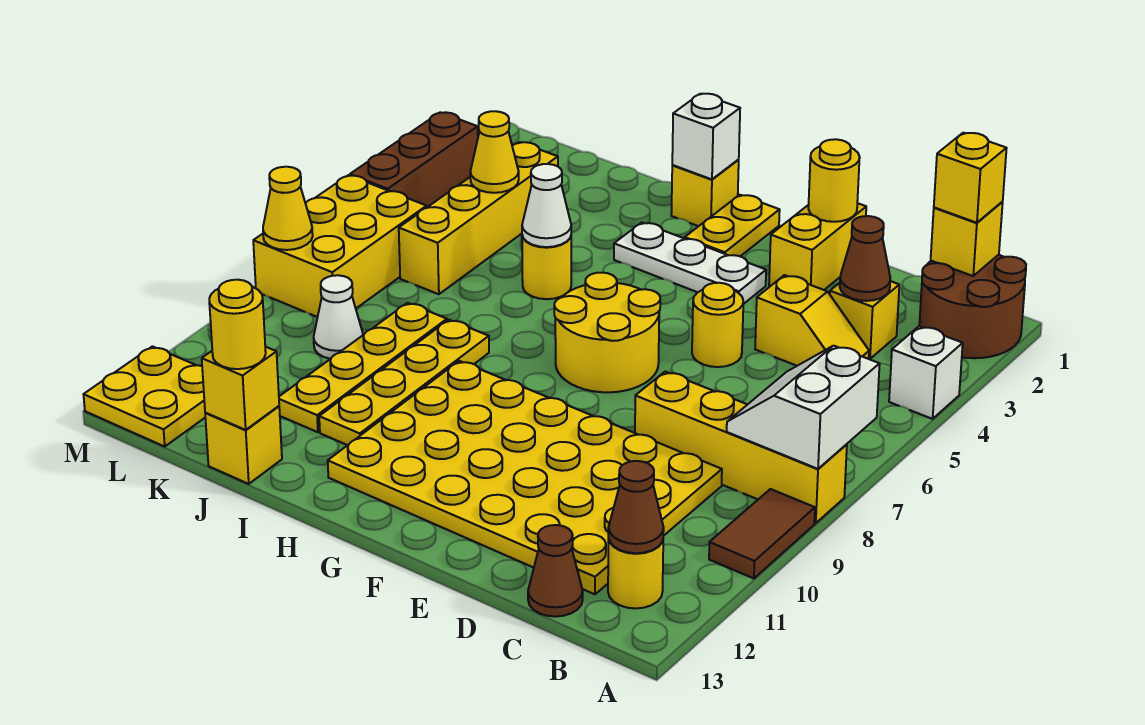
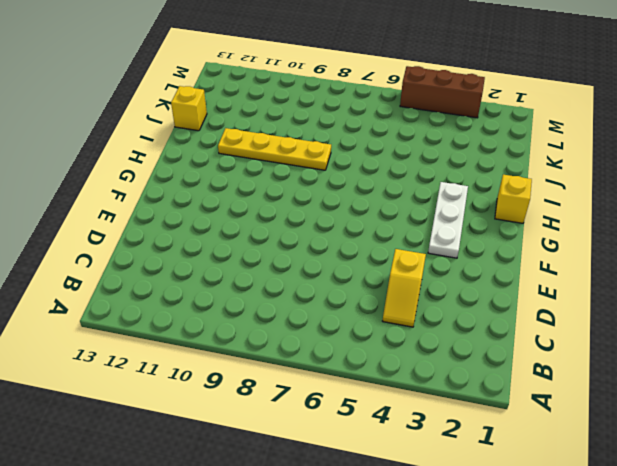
none -> brown round brick A1:B2 level 1
none -> white brick A4 level 1
none -> yellow brick A8:D8 level 1
none -> brown tile A9:A10 level 1

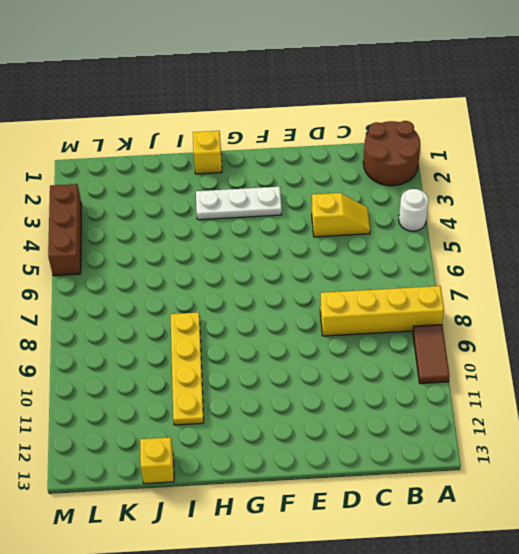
white round brick A4 level 1 -> white brick A4 level 1
none -> yellow round brick B12 level 1
none -> yellow brick C3 level 1
none -> yellow plate C9:H12 level 1
none -> brown cone C13 level 1

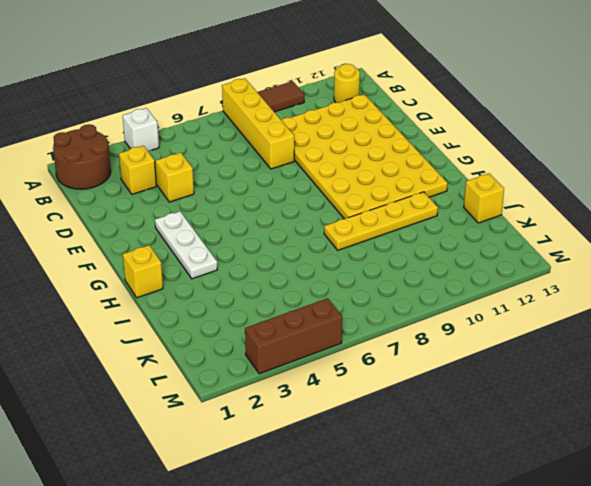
none -> brown cone C13 level 1
none -> yellow brick E1:E2 level 1
none -> yellow round brick E5 level 1
none -> yellow round brick F6:G7 level 1

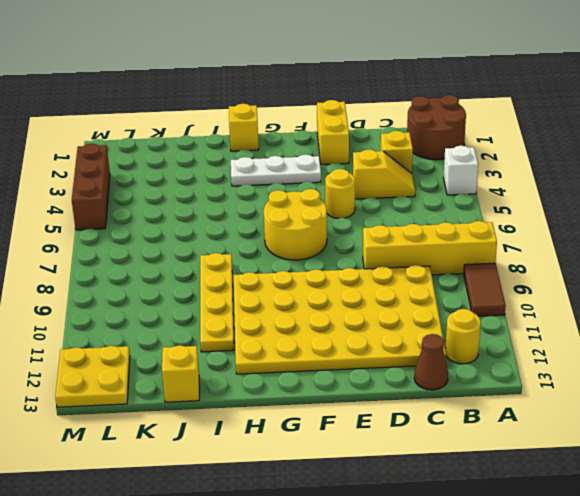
none -> yellow plate G1:G2 level 1
none -> yellow round brick I5 level 1
none -> yellow plate J8:J11 level 1
none -> yellow brick K3:K6 level 1

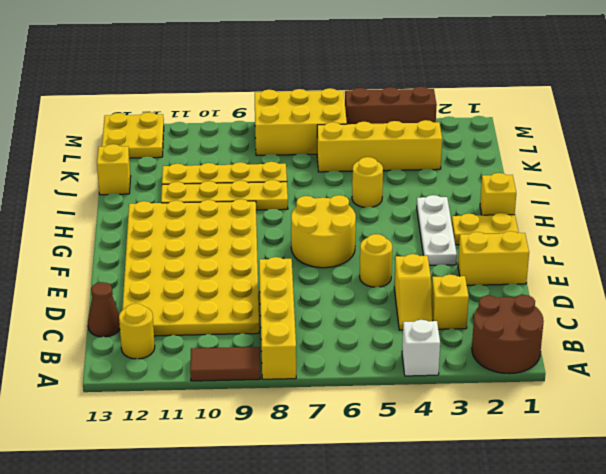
none -> white cone K9 level 1
none -> white slope A7:B8 level 2 top A
none -> yellow brick B1 level 2
none -> brown cone B12 level 2

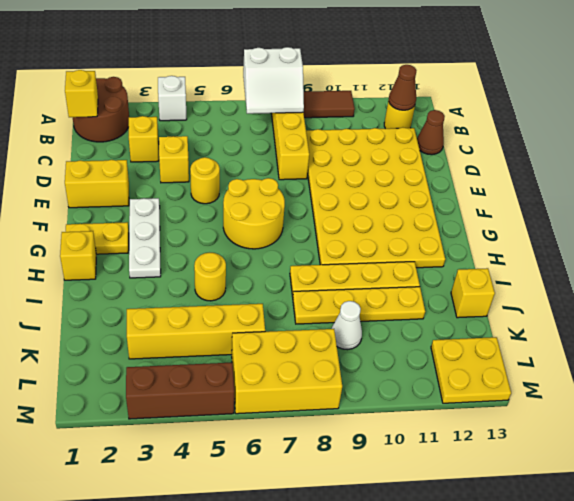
none -> brown cone C3 level 2
none -> yellow round brick E1 level 2
none -> white brick H1 level 2
none -> white cone I5 level 2

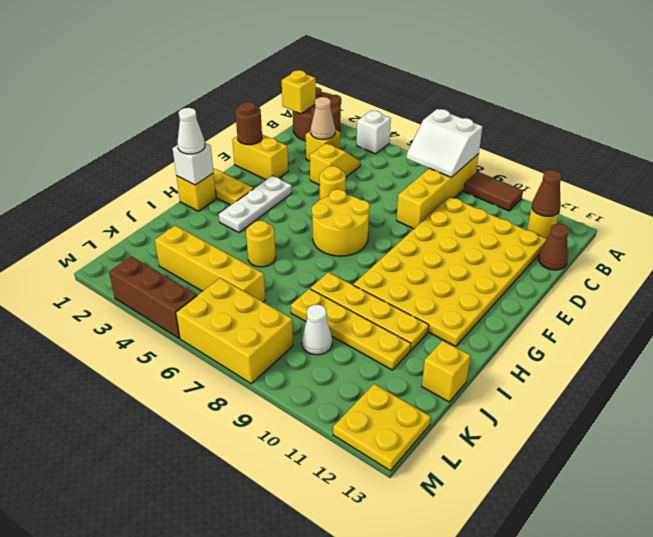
tan cone C3 level 2 -> brown cone C3 level 2
brown round brick E1 level 2 -> yellow round brick E1 level 2
white cone H1 level 3 -> white cone I5 level 2
none -> yellow brick J13 level 2
none -> yellow cone K4 level 2
none -> yellow cone M8 level 2
none -> yellow brick B1 level 3

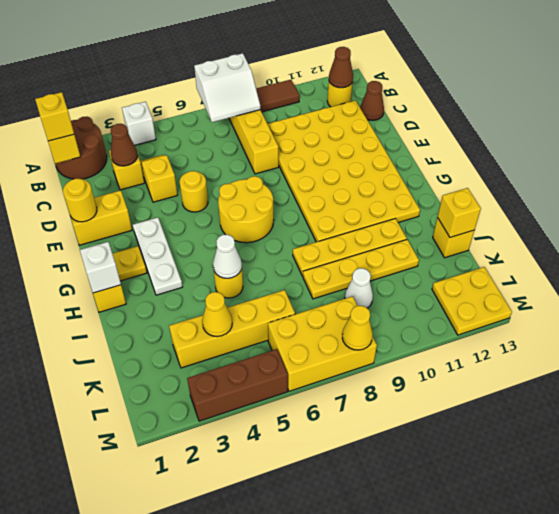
none -> yellow round brick J13 level 3

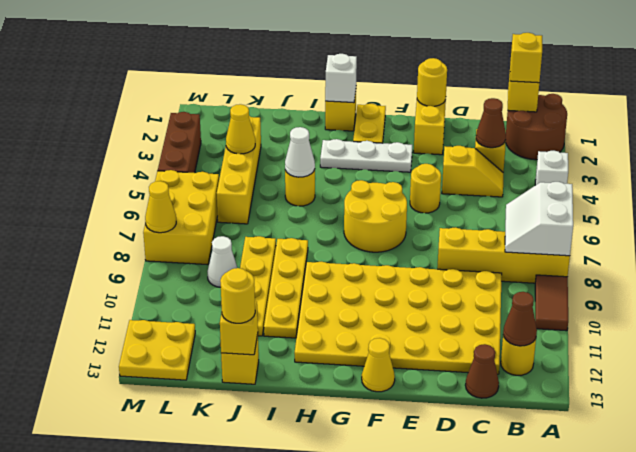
yellow cone F13 level 1 -> none

